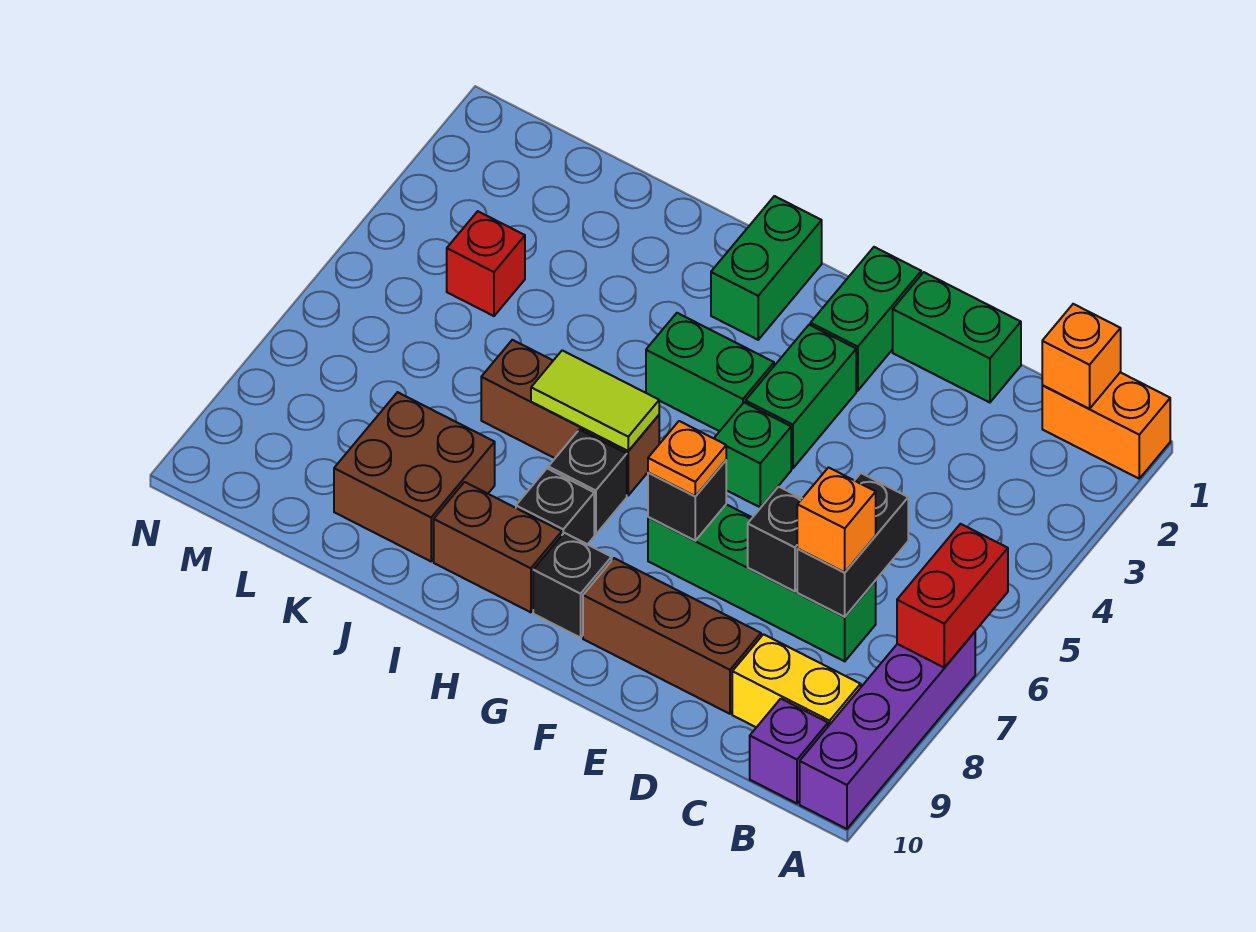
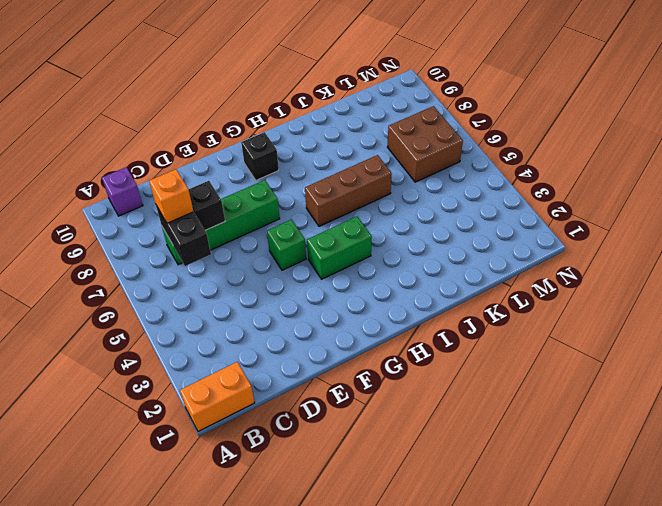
brown brick L6:M7 level 1 -> brown brick J8:K9 level 1
none -> purple brick A7:A10 level 1
none -> yellow brick B9:C9 level 1
none -> green brick D1:E1 level 1

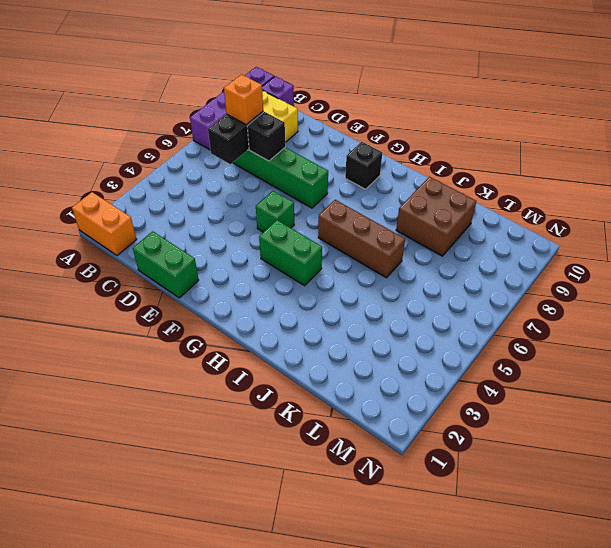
none -> brown brick D9:F9 level 1
none -> green brick F1:F2 level 1
none -> green brick F3:F4 level 1

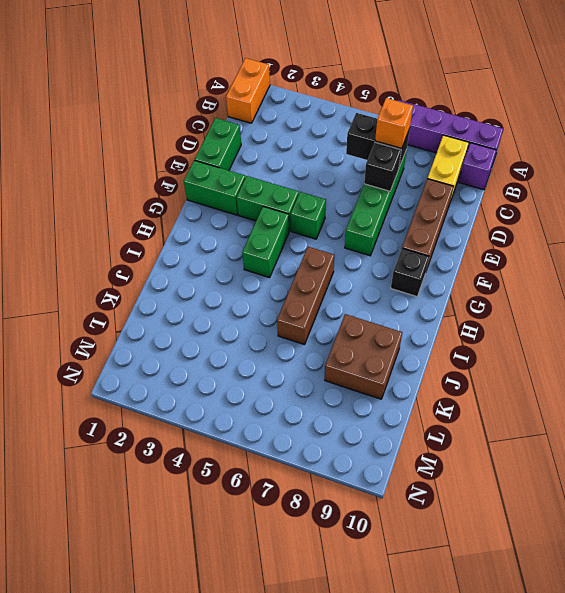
none -> green brick H1:H2 level 1
none -> black brick H7 level 1
none -> black brick H8 level 1

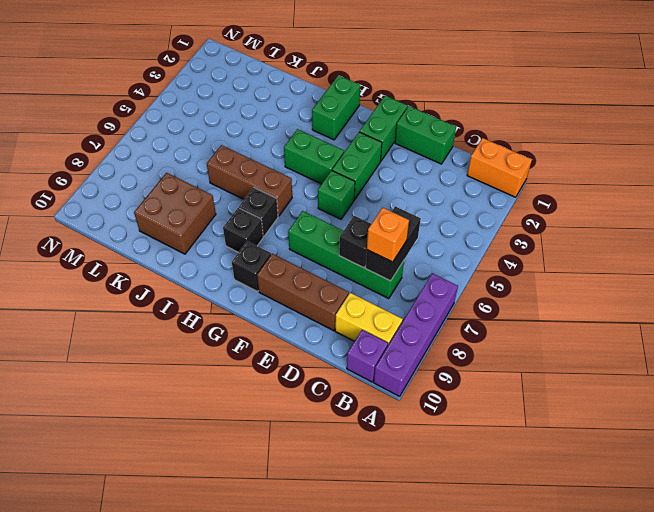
none -> brown brick H9:I9 level 1
none -> red brick L4 level 1
none -> red brick A6:A7 level 2

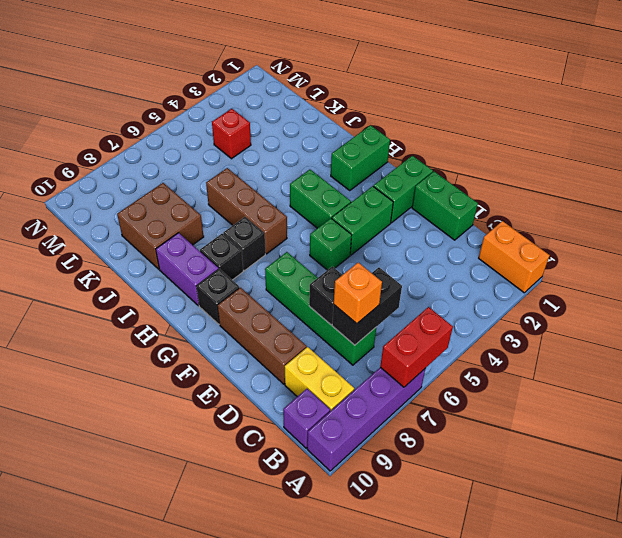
purple brick H9:I9 level 1 -> brown brick H9:I9 level 1
none -> orange brick B1 level 2
none -> black brick F7 level 2
none -> lime tile H6:I6 level 2

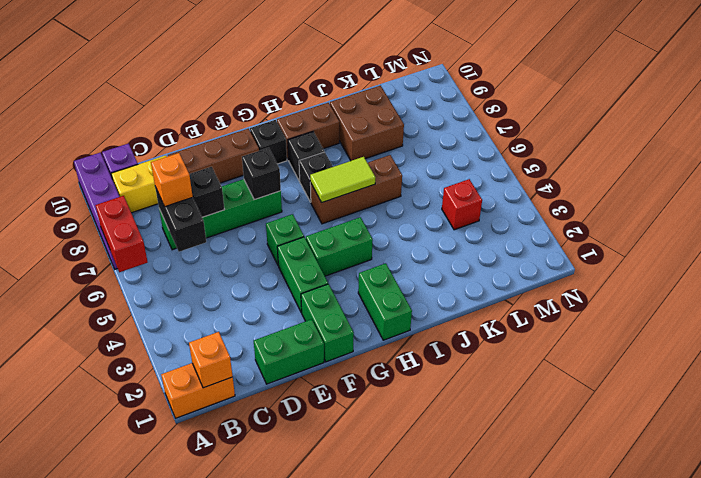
none -> orange plate F7 level 3

